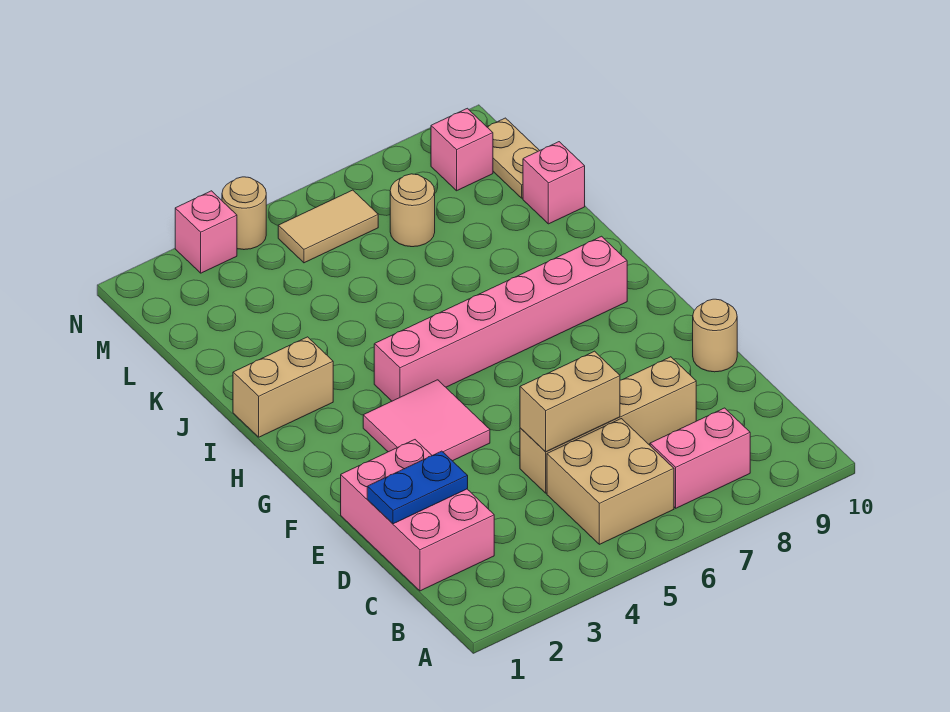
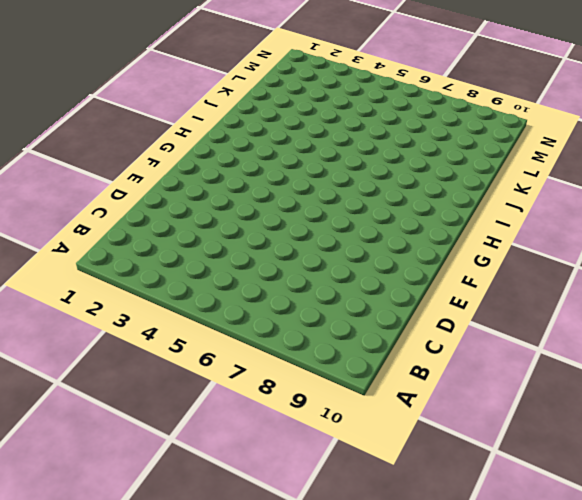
none -> tan brick B5:C6 level 1
none -> pink brick B7:B8 level 1
none -> pink brick C1:E2 level 1

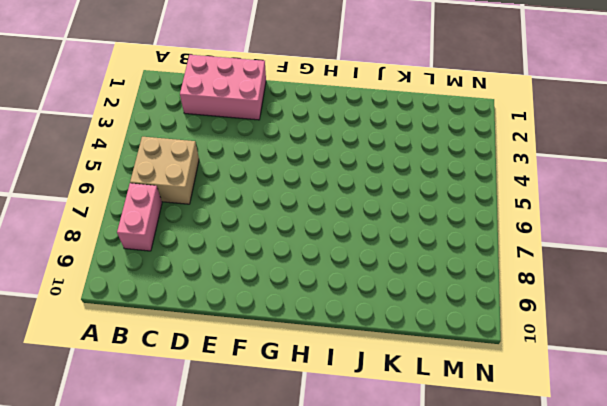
none -> tan brick D5:D8 level 1
none -> tan round brick E10 level 1
none -> pink tile F3:G4 level 1

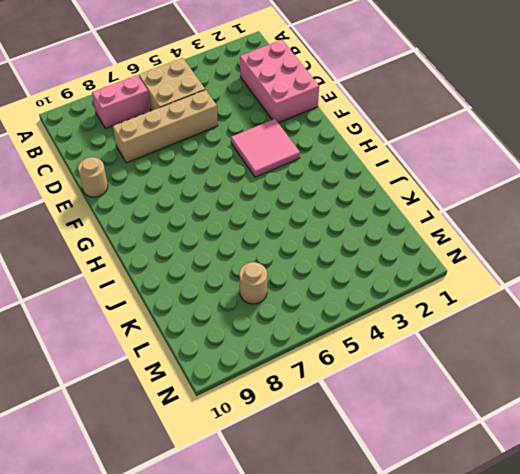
none -> pink brick H4:H9 level 1
none -> tan brick I1:I2 level 1
none -> pink brick K10 level 1

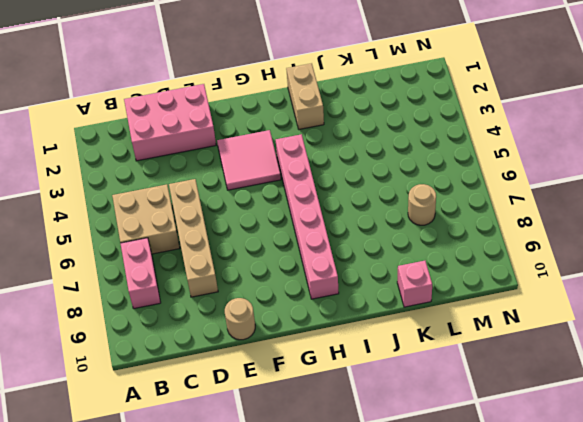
none -> tan plate L10:M10 level 1
none -> tan tile M5:M6 level 1
none -> pink brick M9 level 1

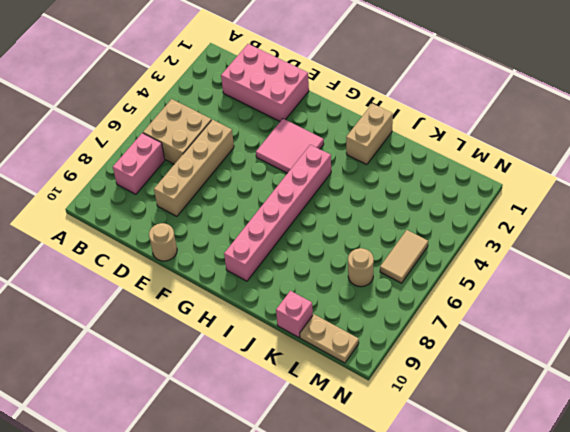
none -> pink brick M9 level 1
none -> pink brick N3 level 1
none -> tan round brick N4 level 1

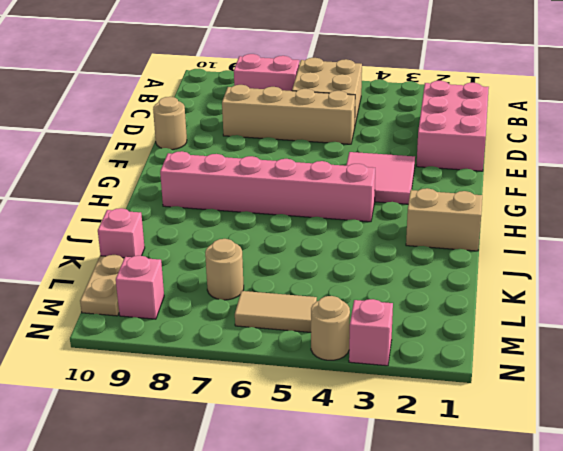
none -> blue plate D1:D2 level 2
none -> tan brick D5:D6 level 2

